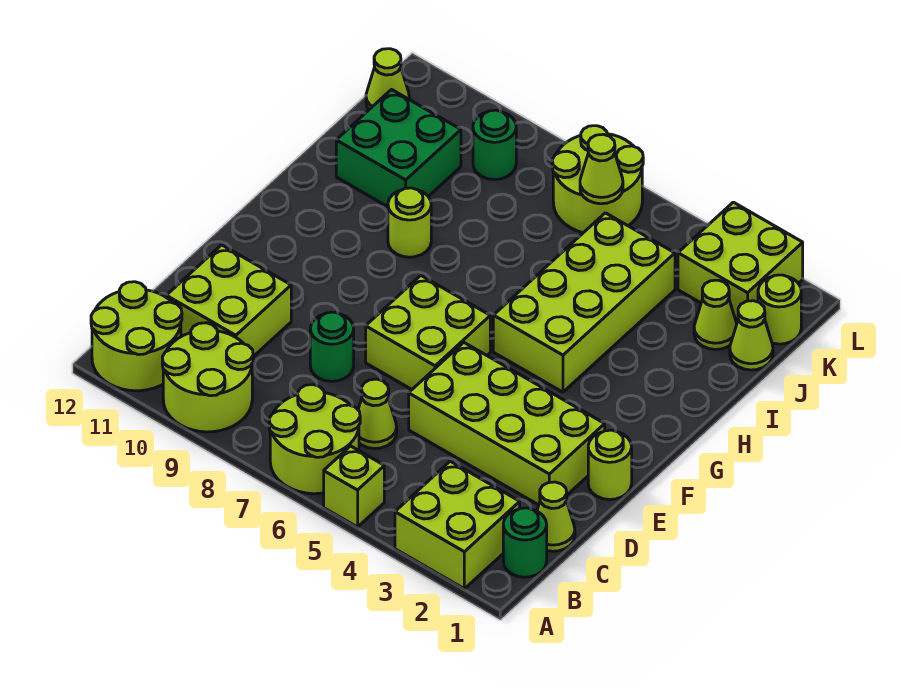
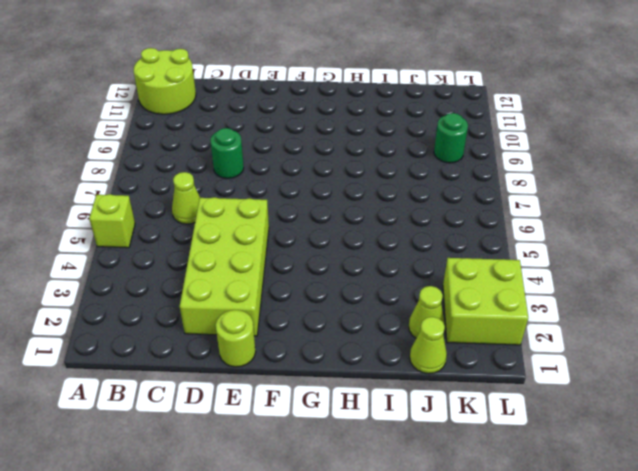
none -> lime brick A2:B3 level 1
none -> lime round brick A6:B7 level 1
none -> lime round brick A9:B10 level 1

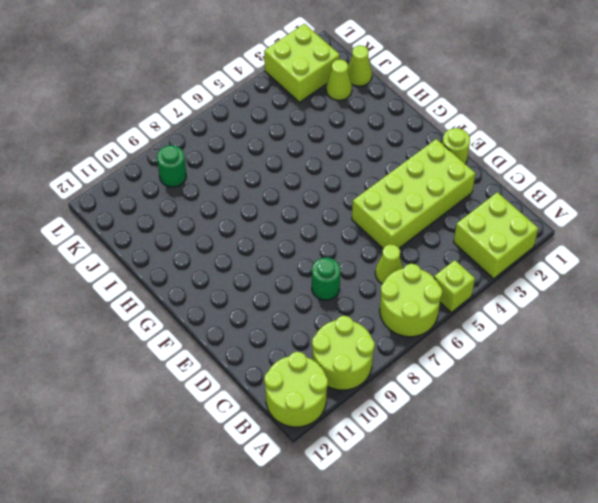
none -> green round brick B1 level 1
none -> lime cone C1 level 1
none -> lime brick C10:D11 level 1

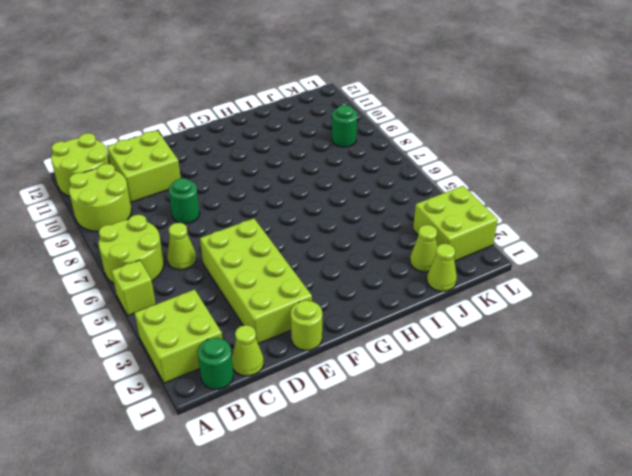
none -> lime brick E6:F7 level 1
none -> lime brick G4:J5 level 1
none -> lime round brick H9 level 1

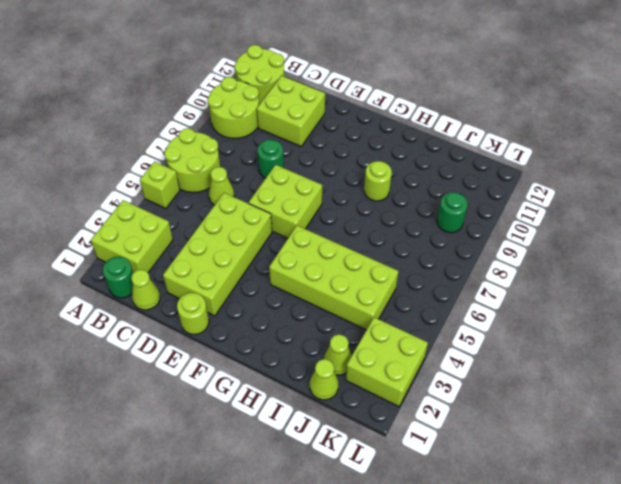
none -> green brick I10:J11 level 1
none -> lime round brick K1 level 1
none -> lime round brick K6:L7 level 1

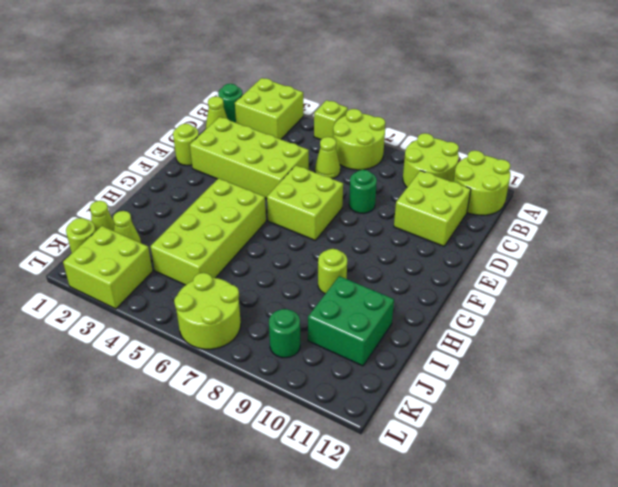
none -> lime cone K12 level 1
none -> lime cone K6 level 2

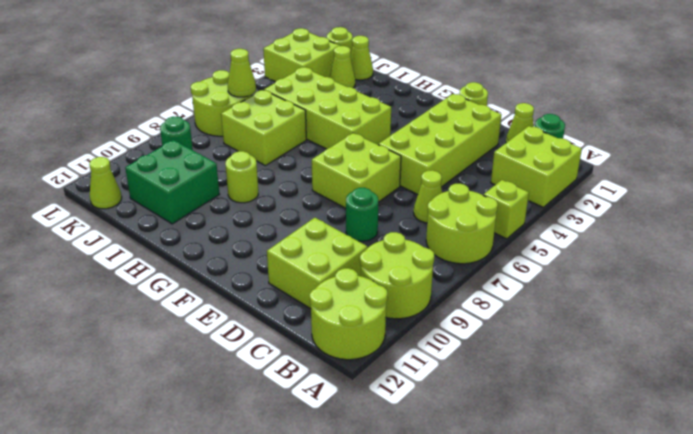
lime brick I6:J7 level 1 -> none

